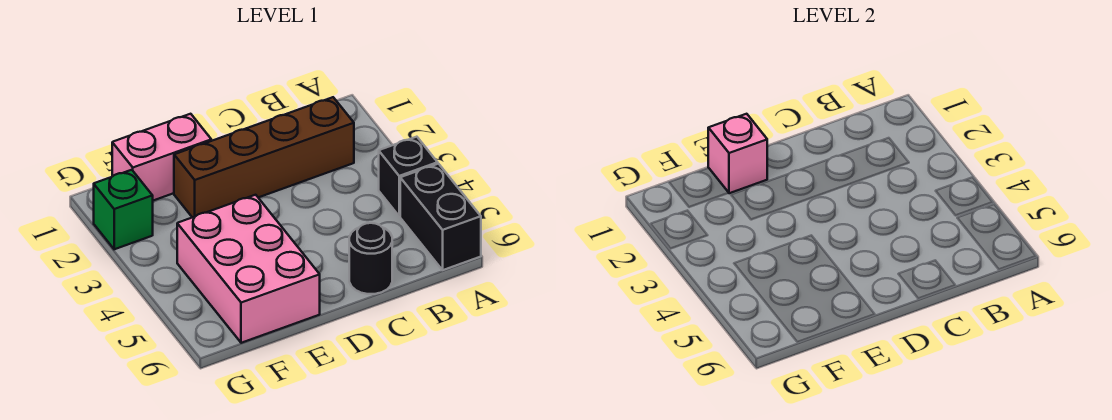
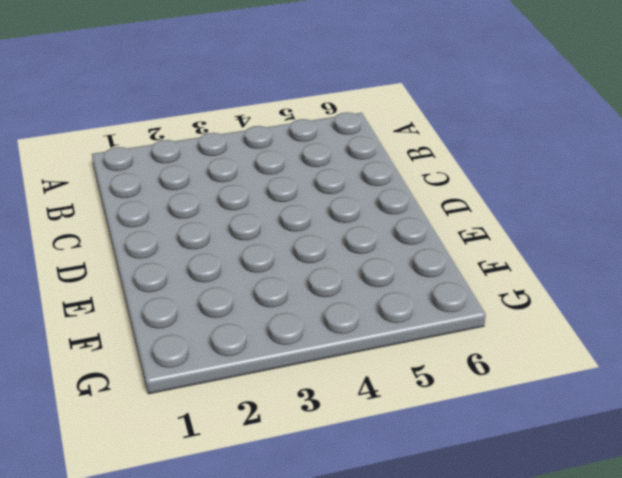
none -> black brick A4 level 1
none -> black brick A5:A6 level 1

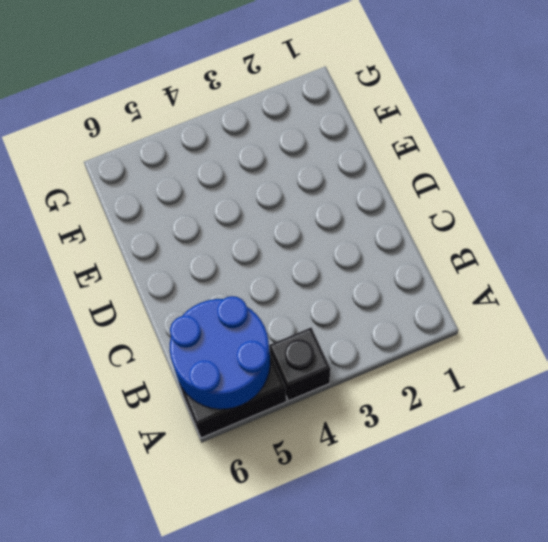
blue round brick A5:B6 level 2 -> none
none -> brown brick B2:E2 level 1
none -> black round brick C6 level 1

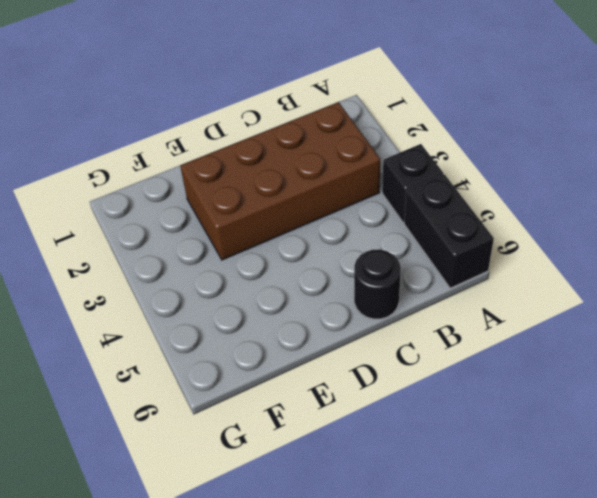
brown brick B2:E3 level 1 -> brown brick B2:E2 level 1
none -> pink brick E1:F1 level 1
none -> pink brick E4:F6 level 1

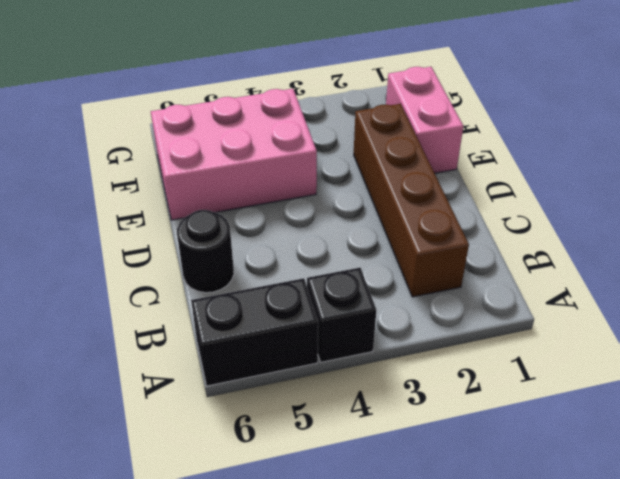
none -> green brick G2 level 1
none -> pink brick E1 level 2

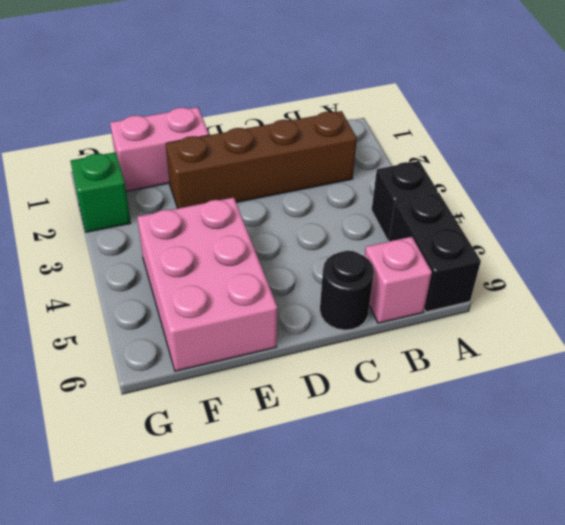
pink brick B6 level 1 -> pink brick E1 level 2

